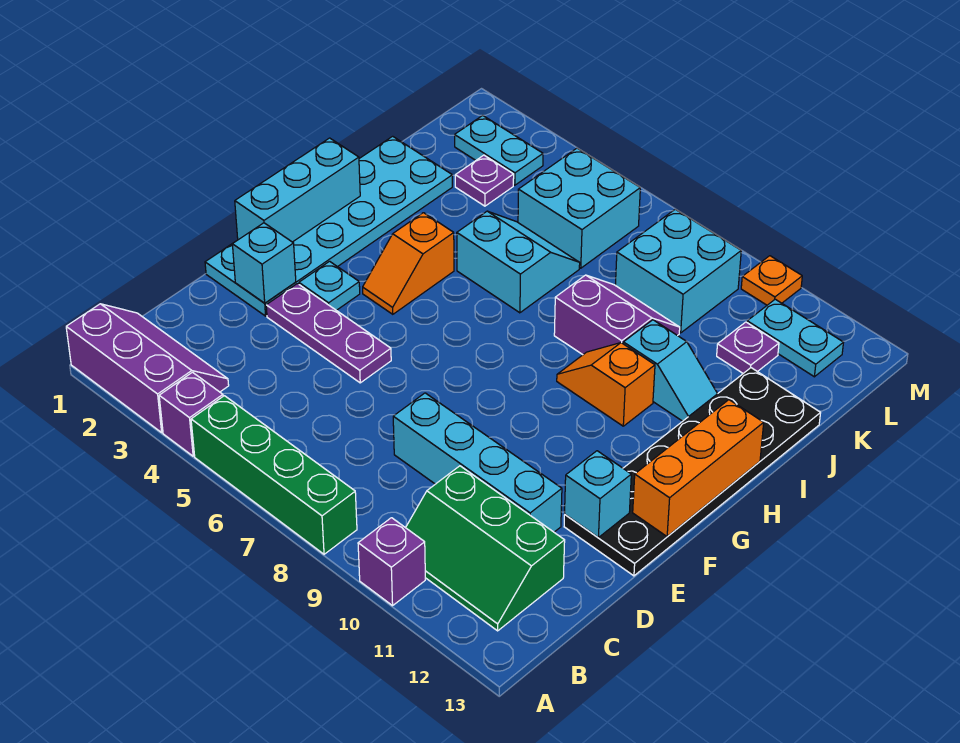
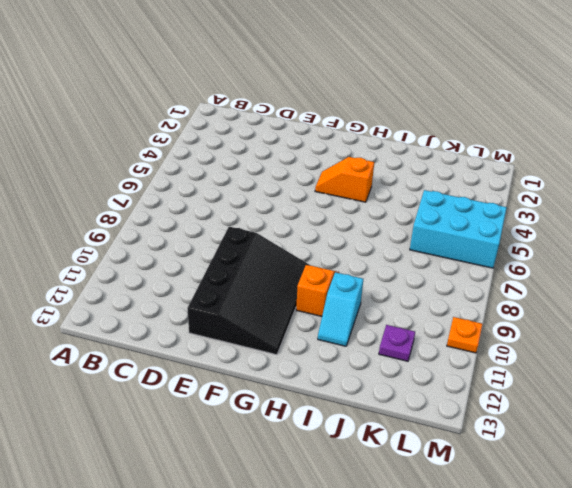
black slope E9:G12 level 1 top E -> black plate E12:J13 level 1
cyan brick K5:M6 level 1 -> cyan brick K5:L6 level 1
none -> purple slope A1:B3 level 1 top A
none -> purple brick A4 level 1
none -> green brick A5:A8 level 1

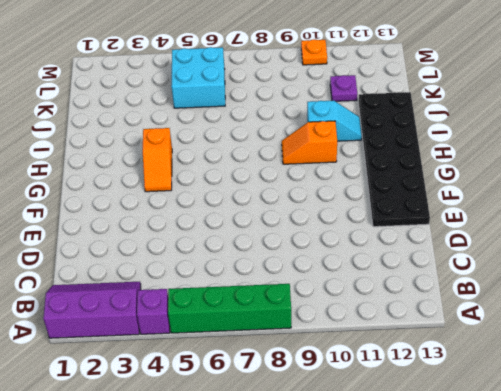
none -> purple brick A10 level 1
none -> green slope B10:C12 level 1 top C
none -> cyan brick D8:D11 level 1

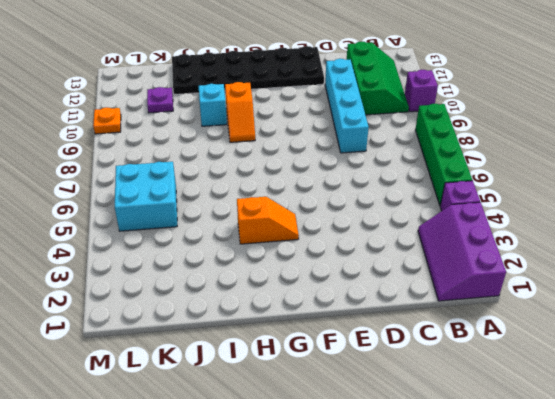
none -> cyan plate E1:J2 level 1
none -> purple plate E3:E5 level 1
none -> cyan plate F3 level 1

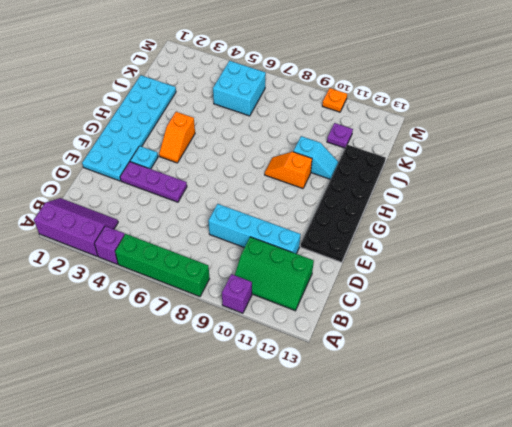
none -> cyan slope I5:J6 level 1 top I
none -> purple slope I8:J9 level 1 top I
none -> purple plate K3 level 1

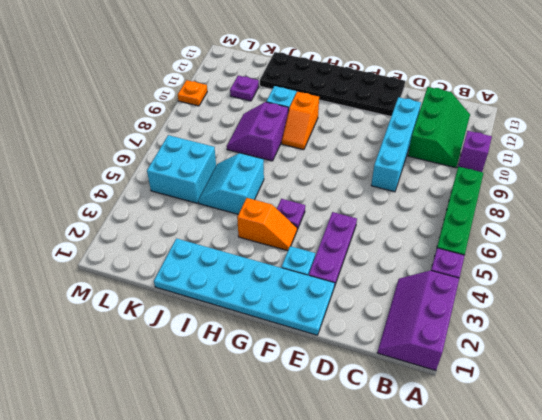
purple plate G5 level 1 -> purple plate K3 level 1
none -> cyan brick K8:L9 level 1
none -> cyan plate L2:L3 level 1
none -> cyan plate L11:L12 level 1

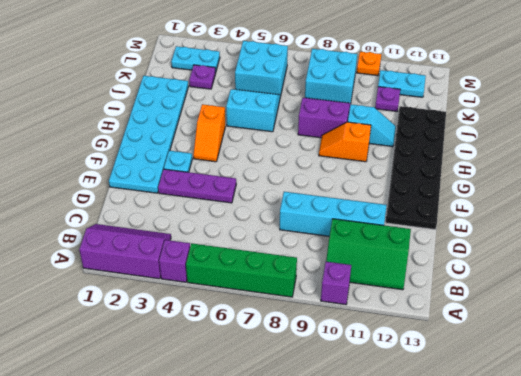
none -> cyan brick E2 level 2
none -> cyan brick E12 level 2
none -> cyan brick F1:H1 level 2

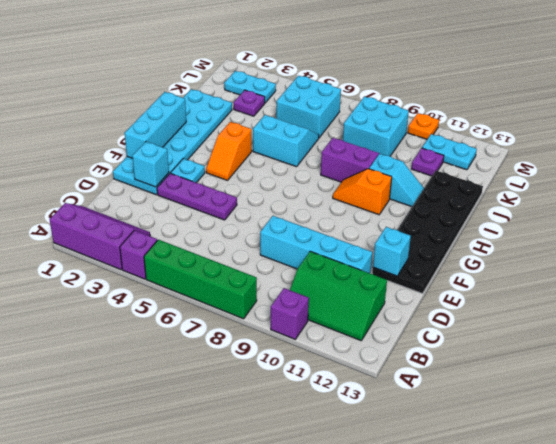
none -> orange brick F13:H13 level 2

